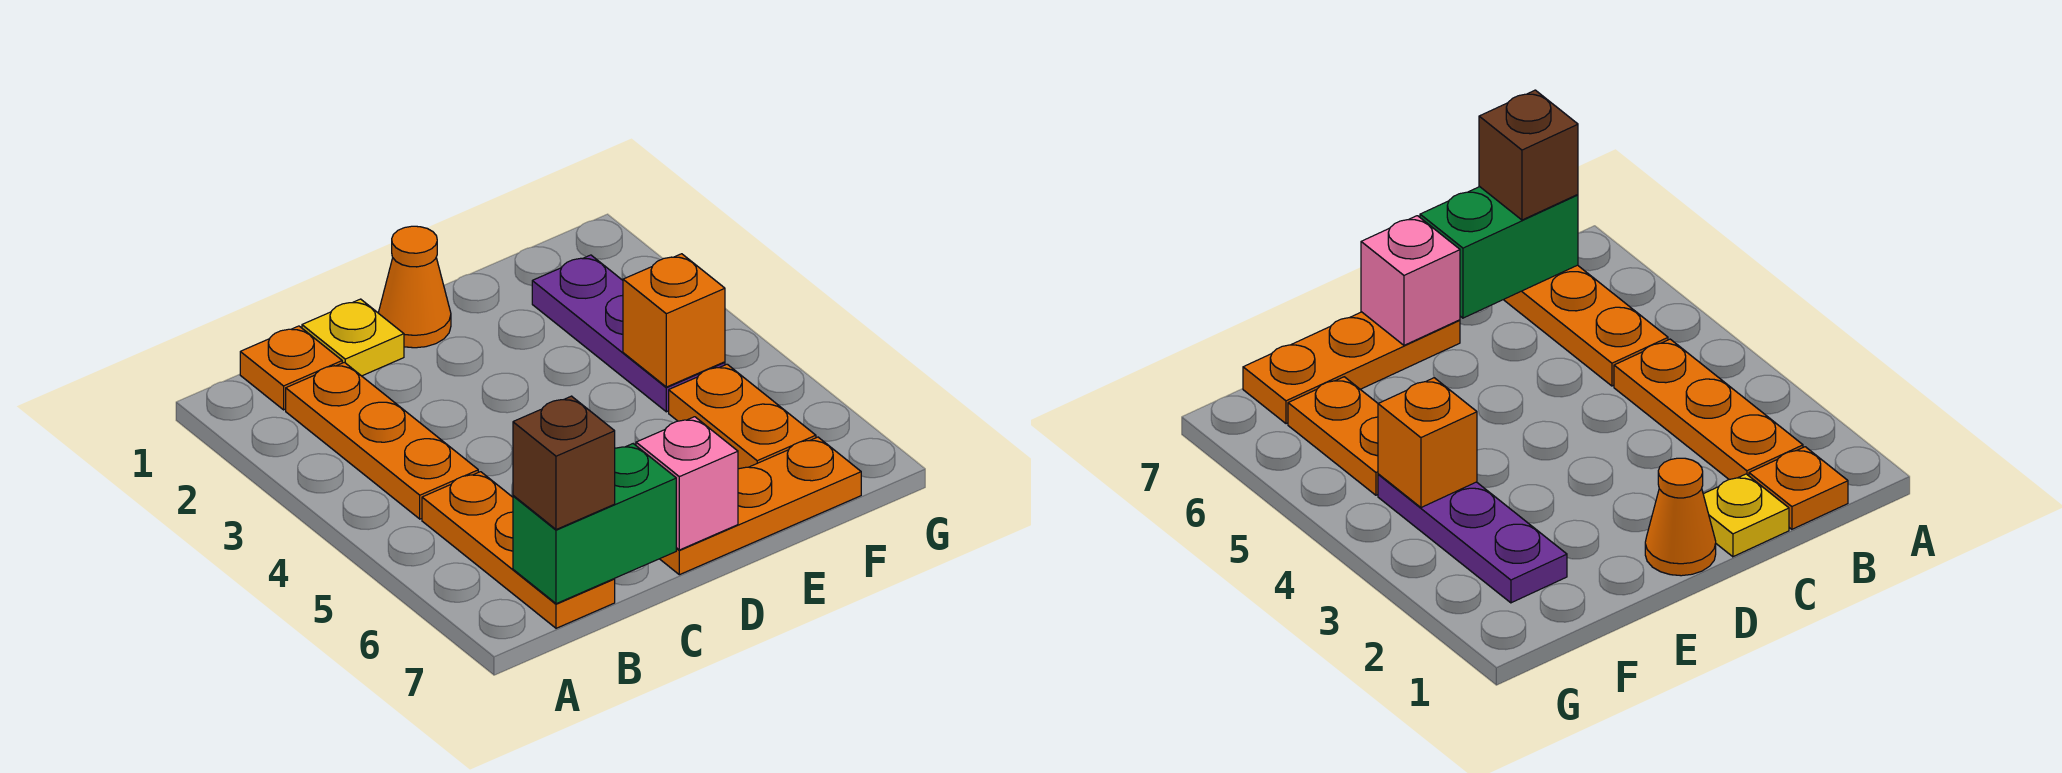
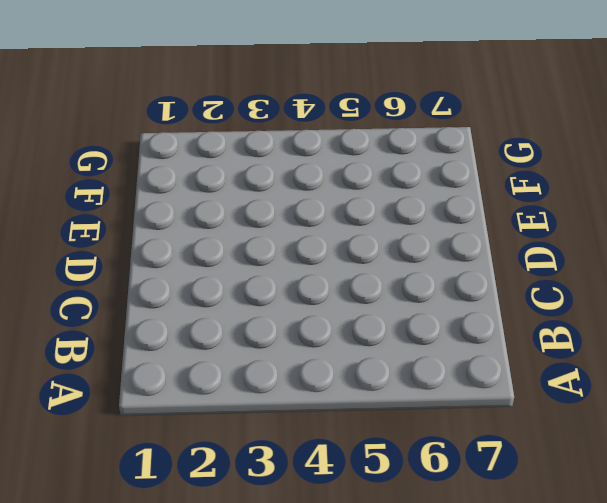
none -> orange plate B1 level 1
none -> orange plate B2:B4 level 1
none -> orange plate B5:B7 level 1

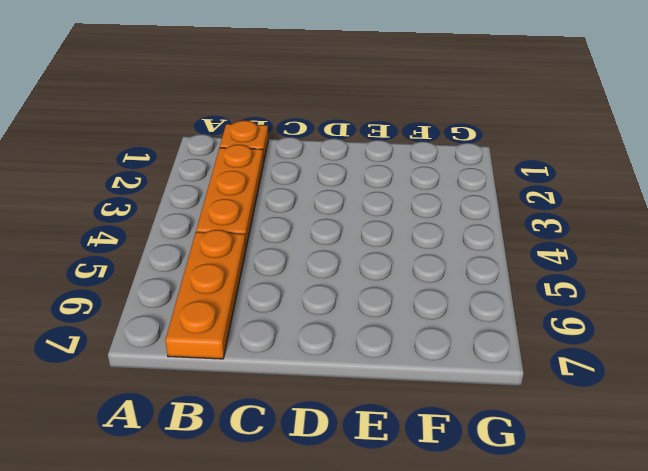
none -> yellow plate C1 level 1
none -> orange cone D1 level 1
none -> orange plate D7:F7 level 1

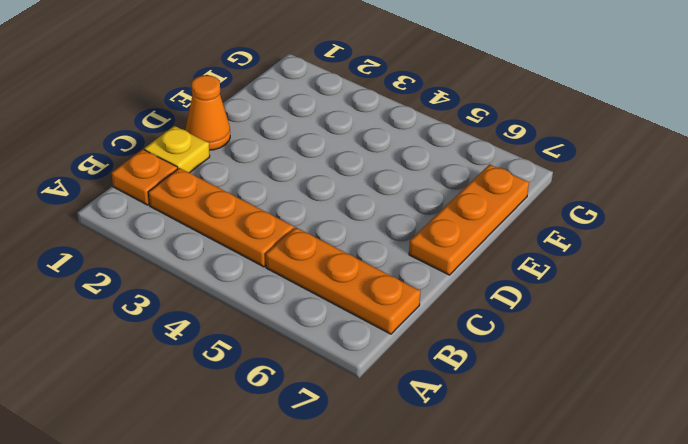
none -> purple plate F2:F4 level 1
none -> orange plate F5:F6 level 1
none -> green brick B7:C7 level 2

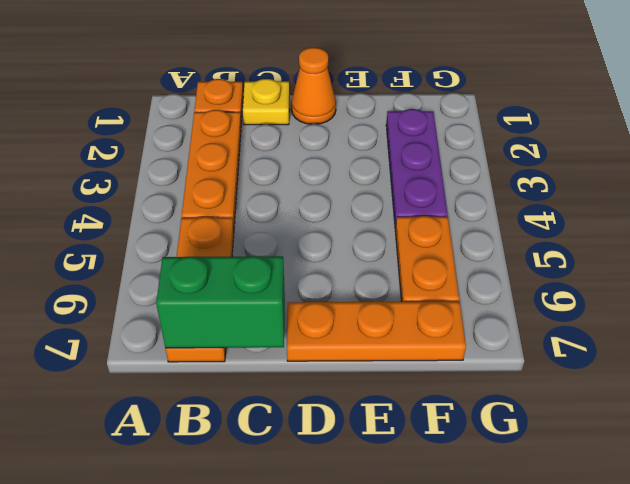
none -> pink brick D7 level 2
none -> orange brick F4 level 2
none -> brown brick B7 level 3

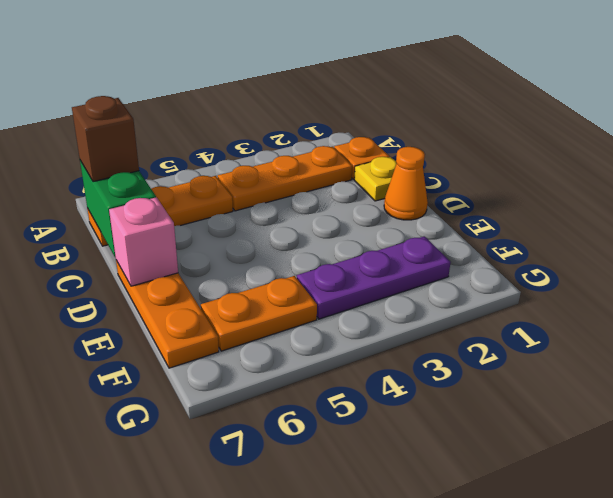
none -> orange brick F4 level 2

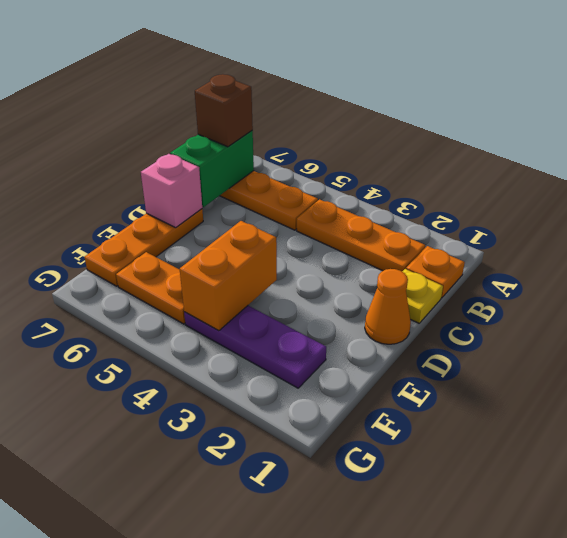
orange brick E4:F4 level 2 -> orange brick F4 level 2

